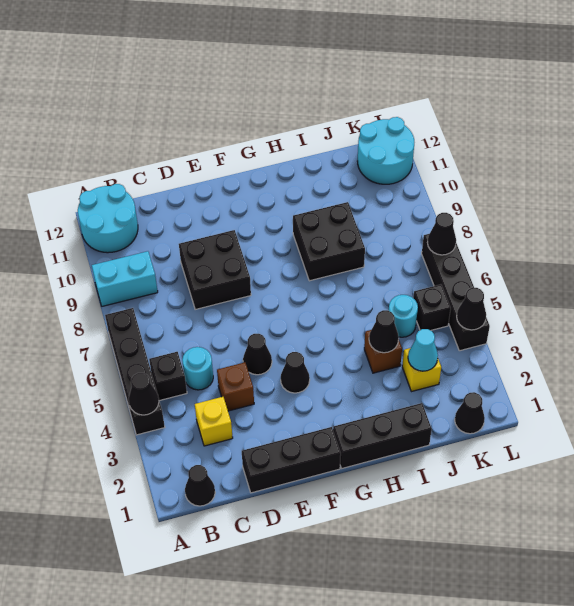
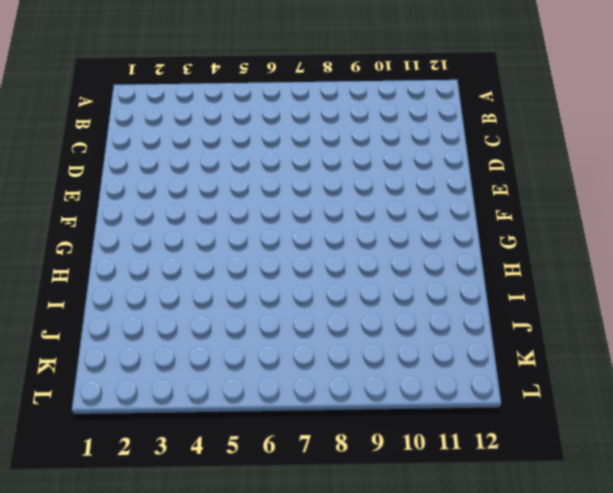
none -> black brick A4:A7 level 1
none -> cyan brick A9:B9 level 1
none -> cyan round brick A11:B12 level 1

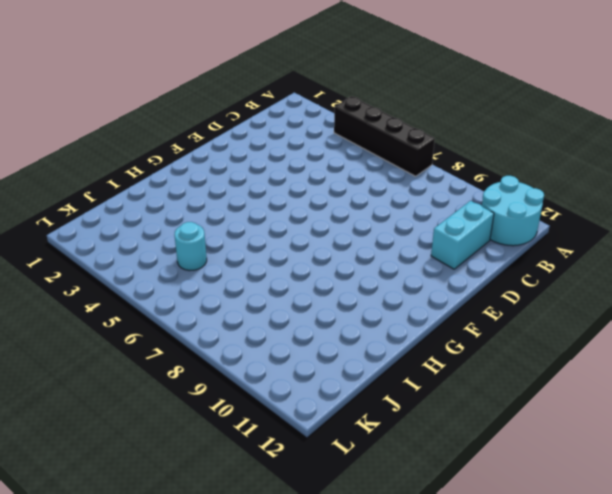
cyan brick C11:D11 level 1 -> cyan brick A9:B9 level 1
none -> black cone B1 level 1
none -> black brick B5 level 1
none -> yellow brick C3 level 1

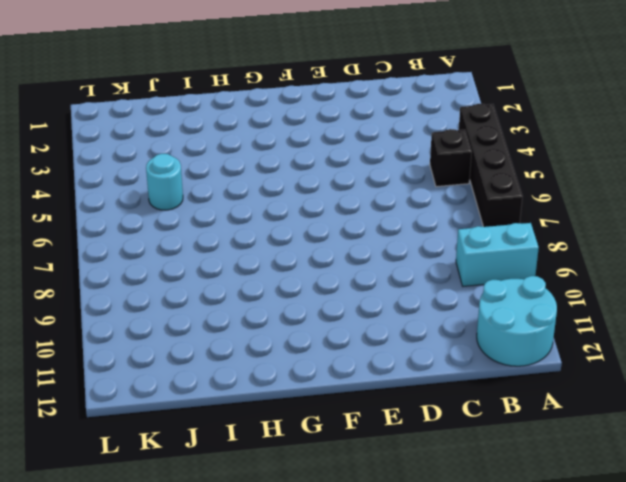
none -> black cone B1 level 1
none -> yellow brick C3 level 1
none -> cyan round brick C5 level 1

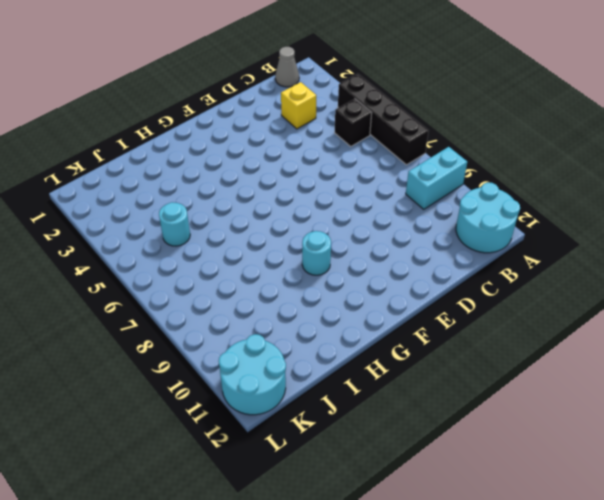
grey cone B1 level 1 -> black cone B1 level 1
cyan round brick G9 level 1 -> cyan round brick C5 level 1
none -> black brick D1:F1 level 1
none -> brown brick D4 level 1
none -> black brick D8:E9 level 1

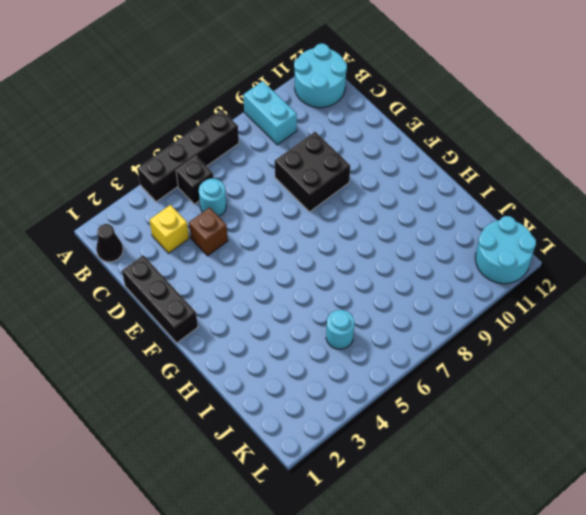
none -> black cone E5 level 1
none -> black cone F4 level 1
none -> black brick G1:I1 level 1

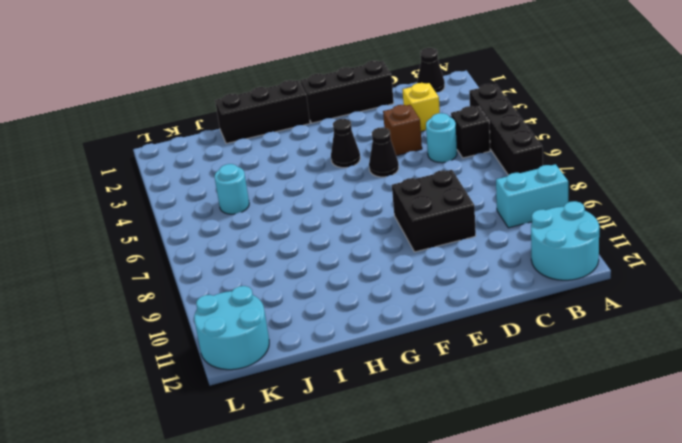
none -> black brick H8:I9 level 1
none -> brown brick I4 level 1
none -> yellow brick J3 level 1

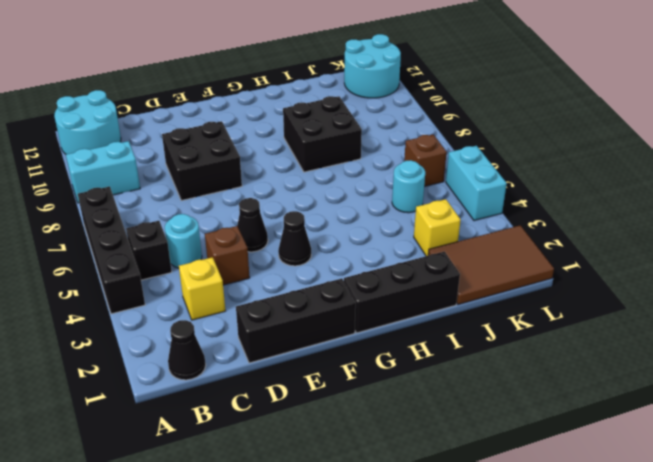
brown tile J1:L2 level 1 -> black cone K1 level 1
brown brick K6 level 1 -> brown brick I4 level 1
cyan brick L4:L5 level 1 -> black brick L4:L7 level 1
none -> black brick K5 level 1
none -> black cone A4 level 2
none -> black cone I4 level 2

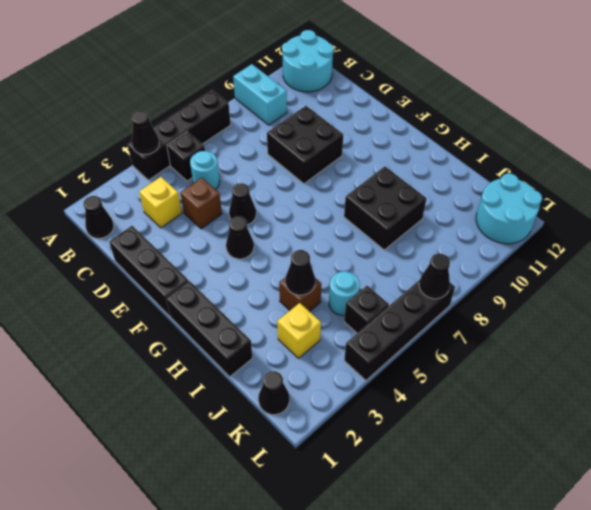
none -> cyan cone J3 level 2
none -> black cone L4 level 2

